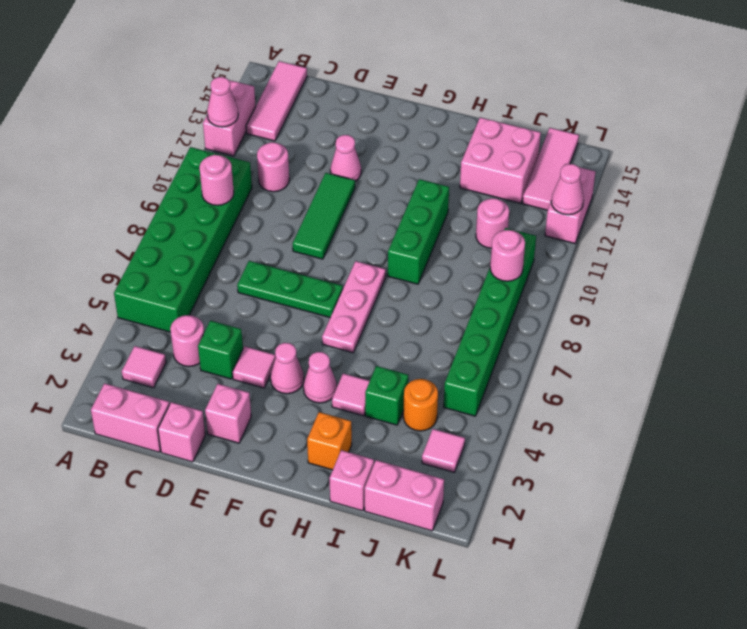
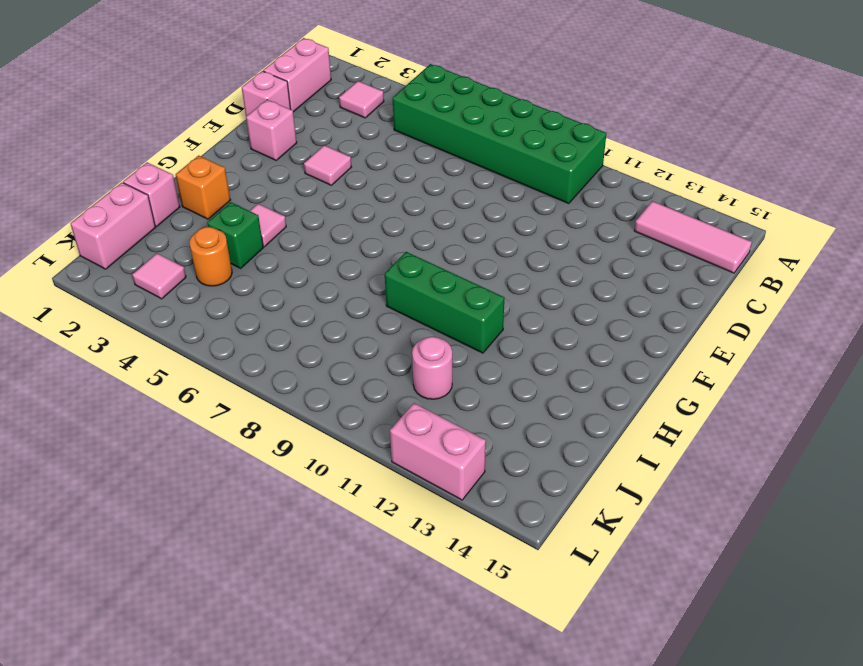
none -> pink brick A12:A13 level 1
none -> pink round brick C4 level 1
none -> pink round brick C11 level 1
none -> green brick D4 level 1

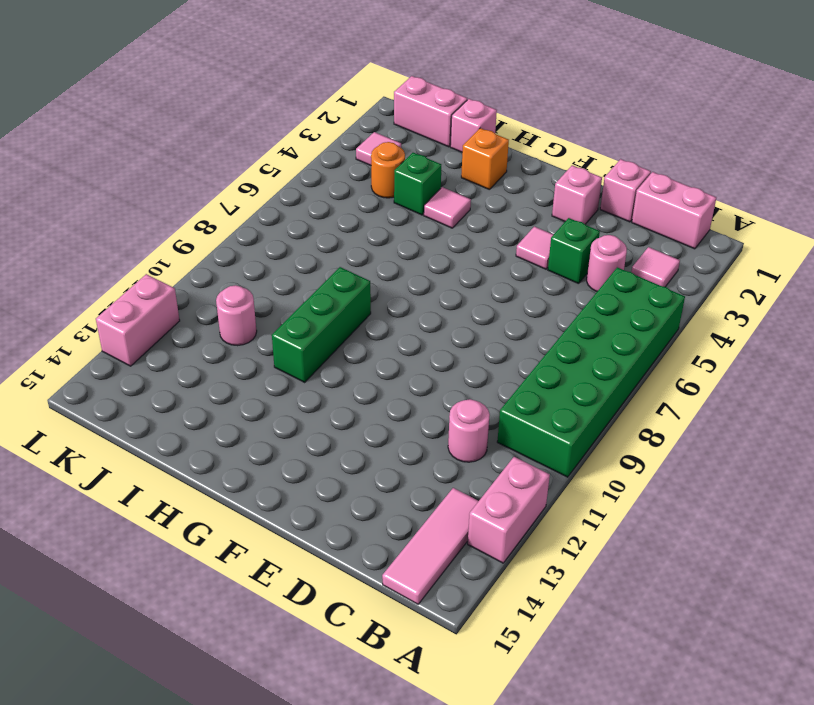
none -> green plate D7:F7 level 1
none -> green tile E9:E11 level 1
none -> pink cone E12 level 1
none -> pink cone F4 level 1

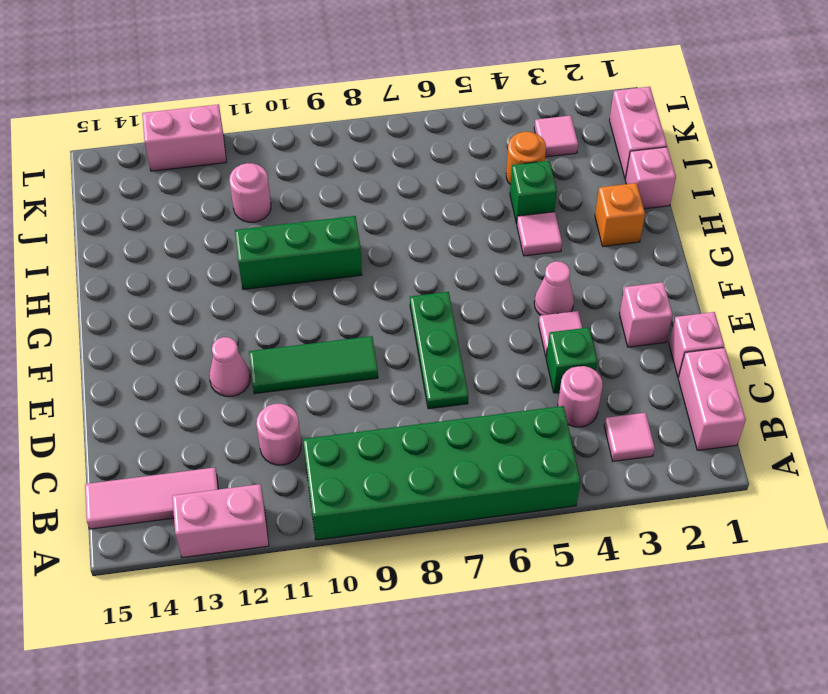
none -> pink cone G4 level 1
none -> pink plate G6:G8 level 1
none -> pink brick I13:J14 level 1
none -> green brick K5:K10 level 1

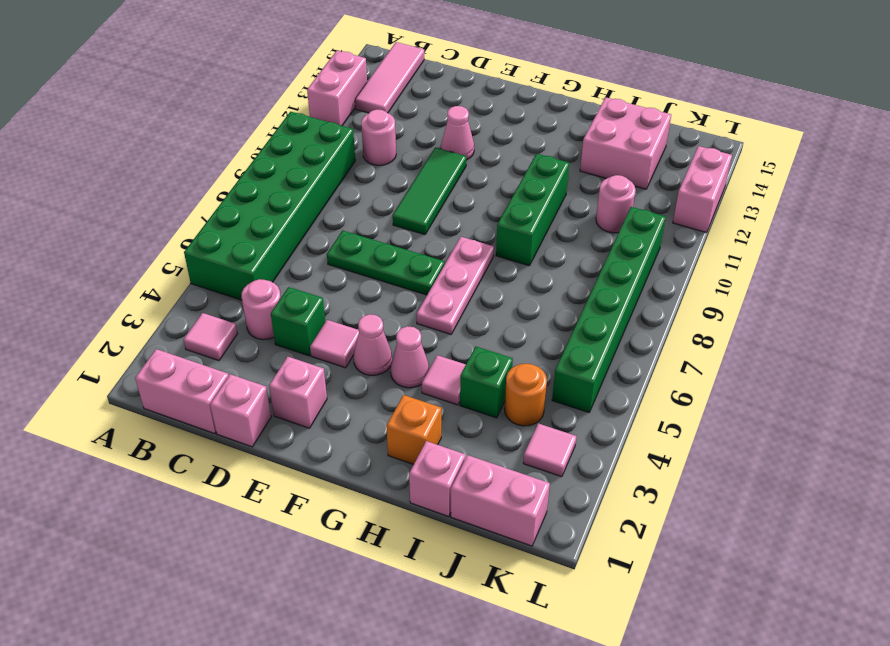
none -> pink tile K13:K15 level 1
none -> pink cone A12 level 2
none -> pink round brick B9 level 2
none -> pink round brick K9 level 2

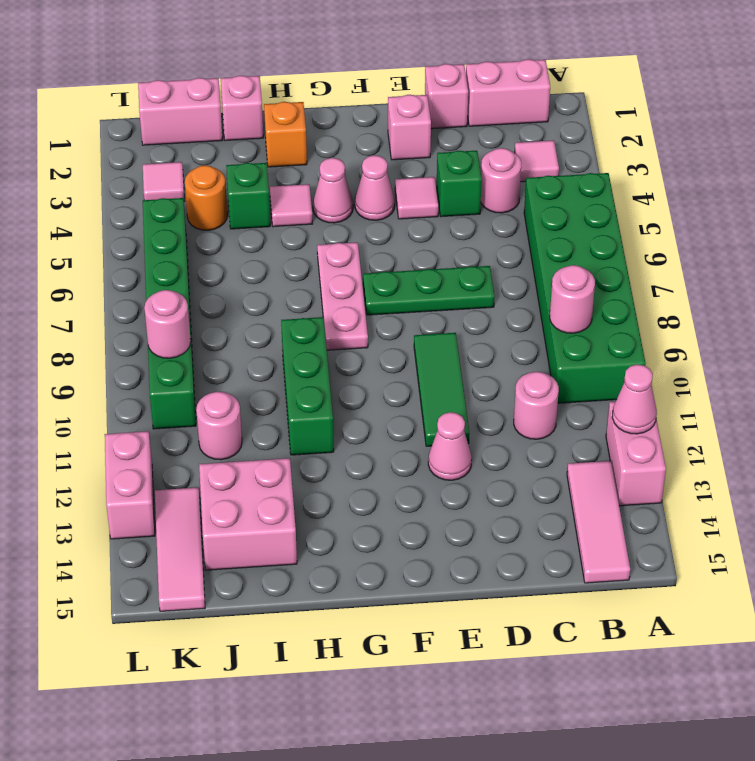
none -> pink cone L12 level 2

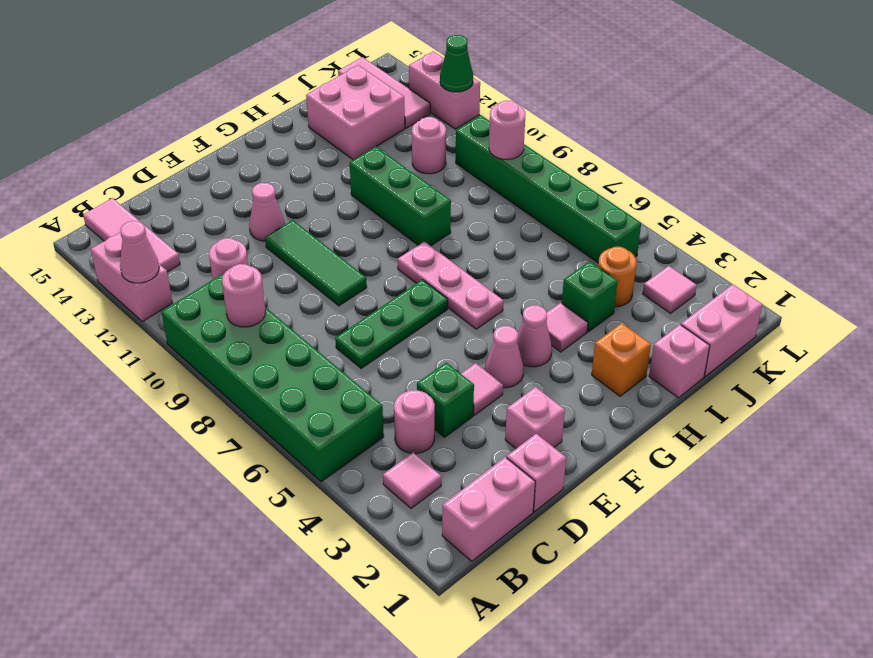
green cone L12 level 2 -> pink cone L12 level 2

